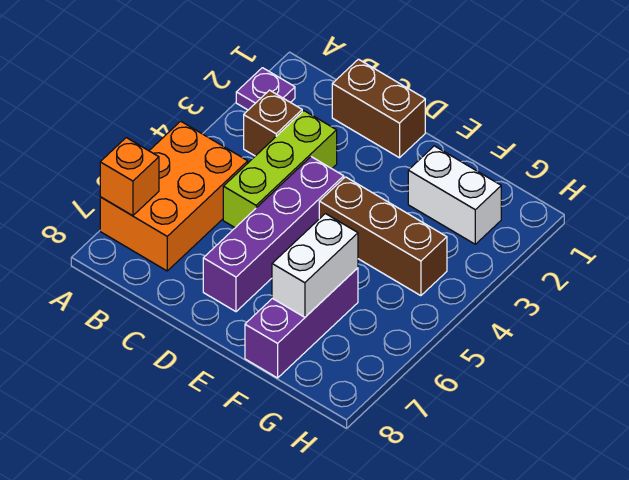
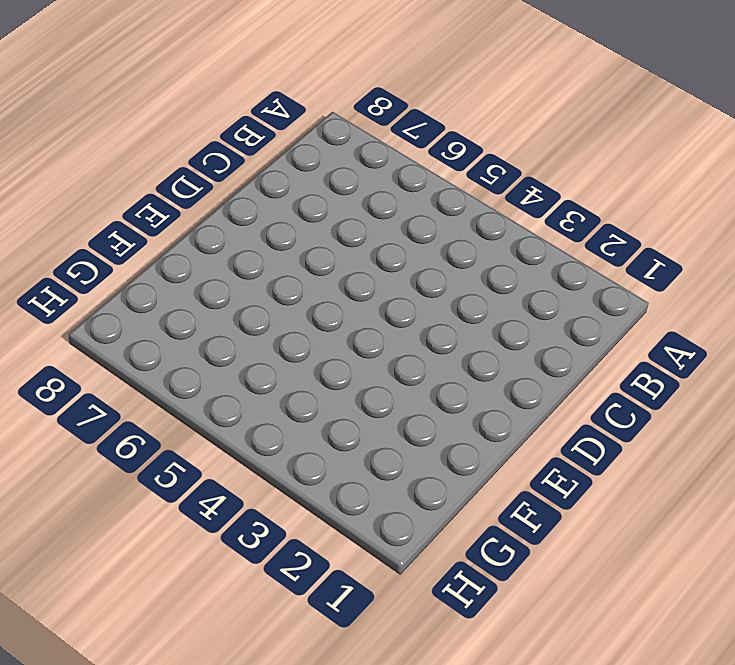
none -> purple plate A2 level 1
none -> orange brick A5:B7 level 1

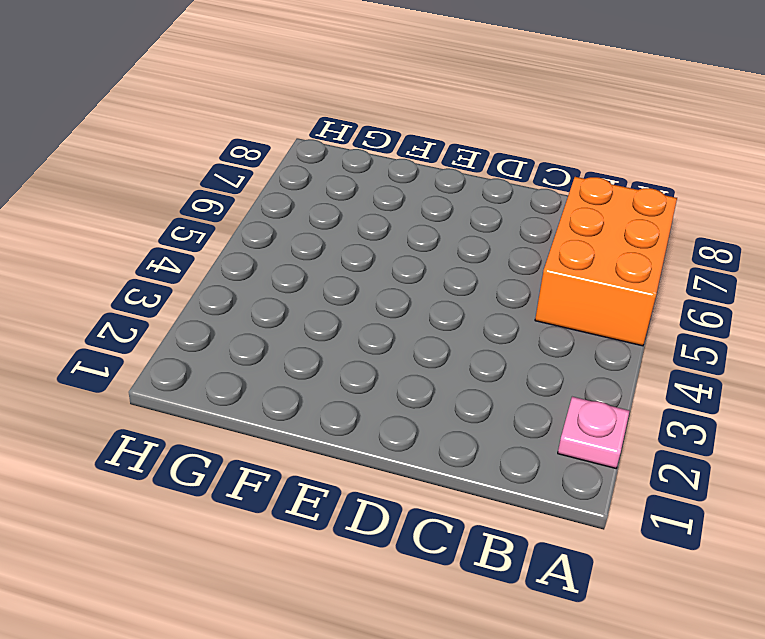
pink plate A2 level 1 -> purple plate A2 level 1
none -> brown brick B3 level 1
none -> brown brick C1:D1 level 1

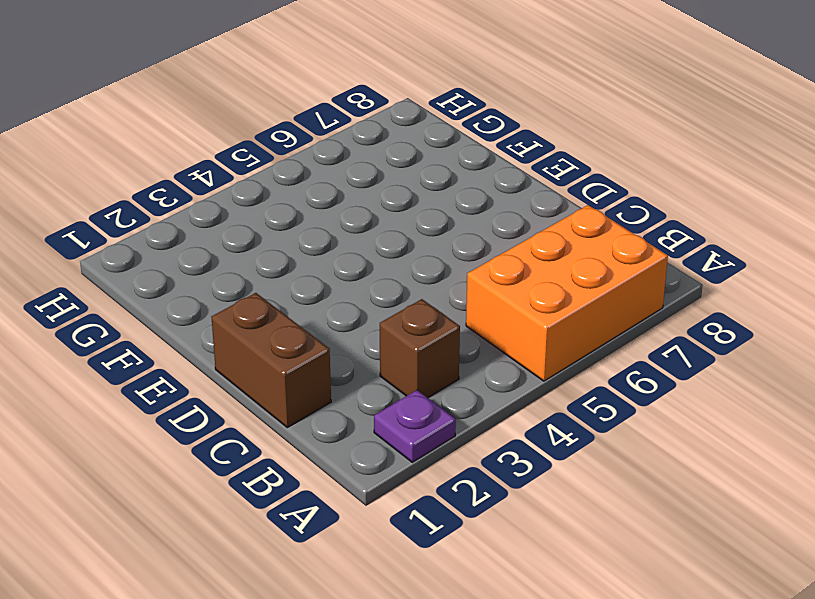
none -> lime brick C3:C5 level 1
none -> purple brick D4:D7 level 1

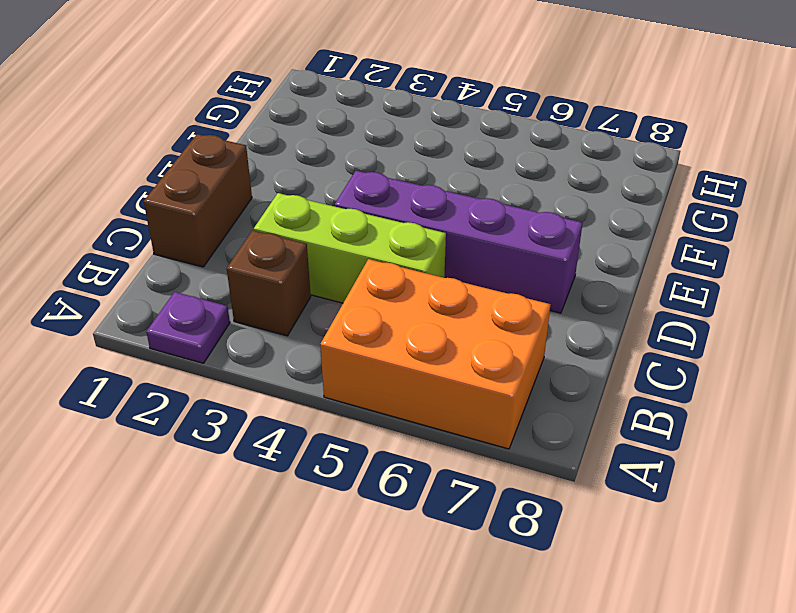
none -> brown brick E4:G4 level 1
none -> white brick F2:G2 level 1

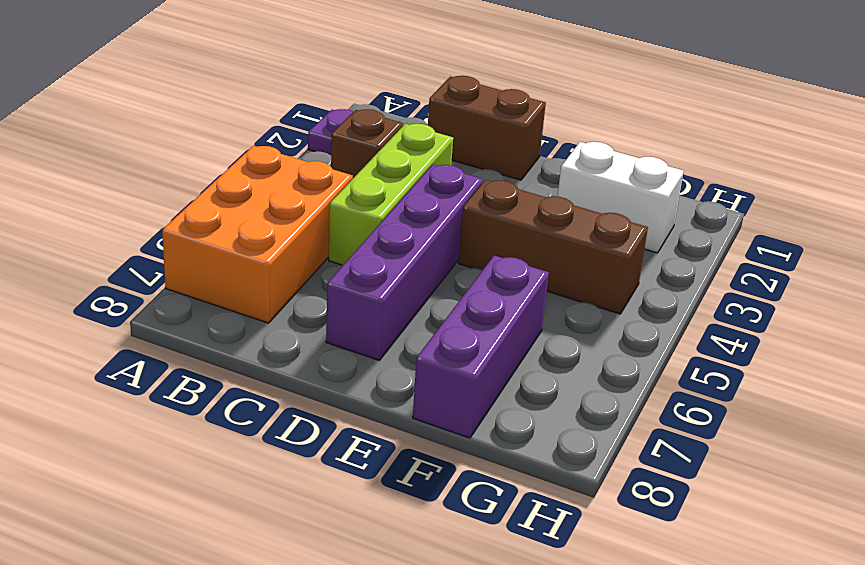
none -> orange brick A7 level 2
none -> white brick F6:F7 level 2

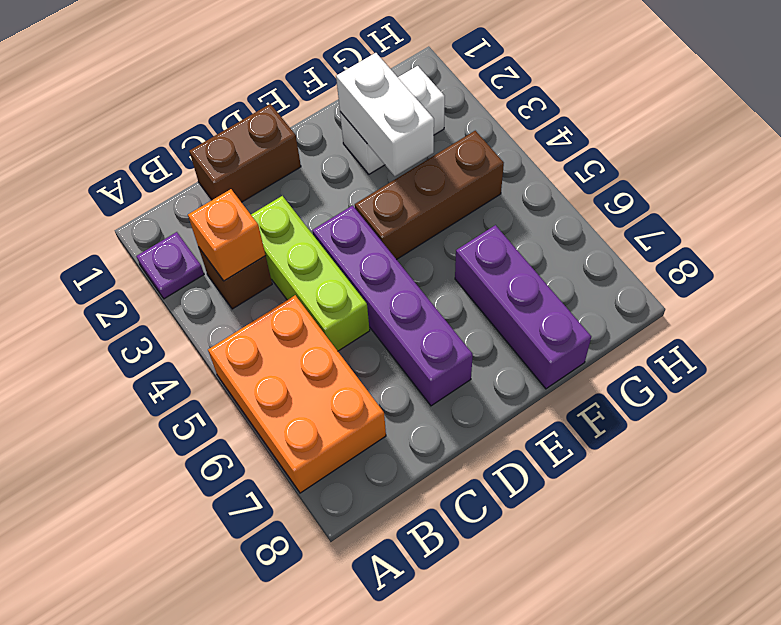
orange brick B3 level 2 -> orange brick A7 level 2
white brick F2:F3 level 2 -> white brick F6:F7 level 2

